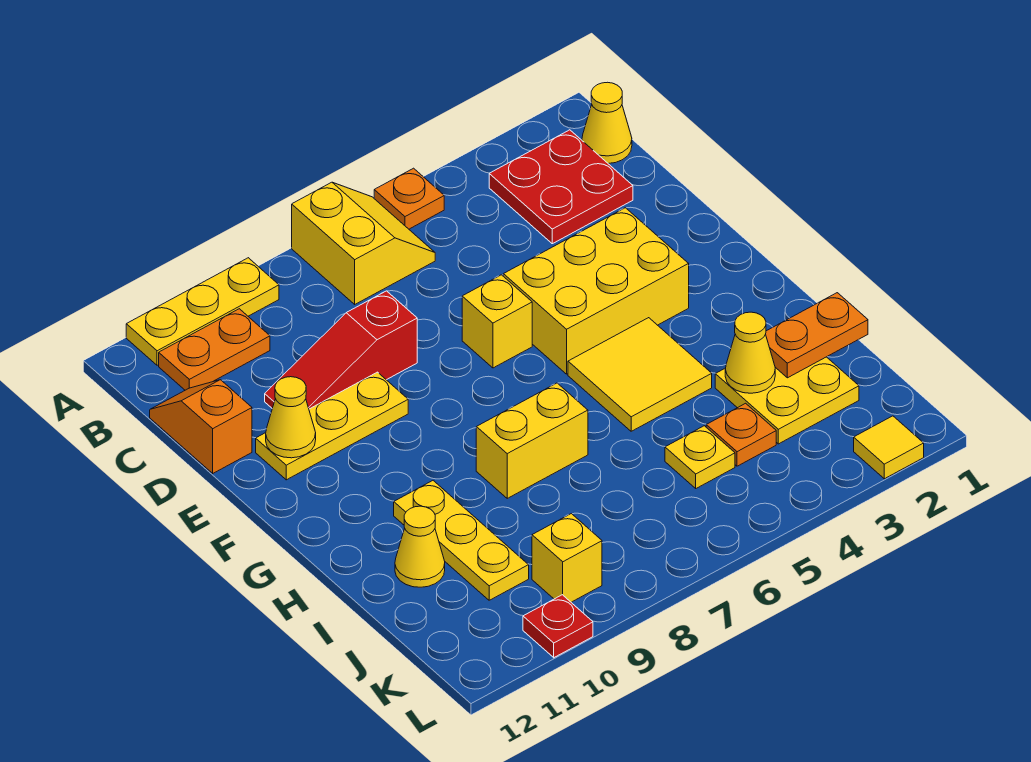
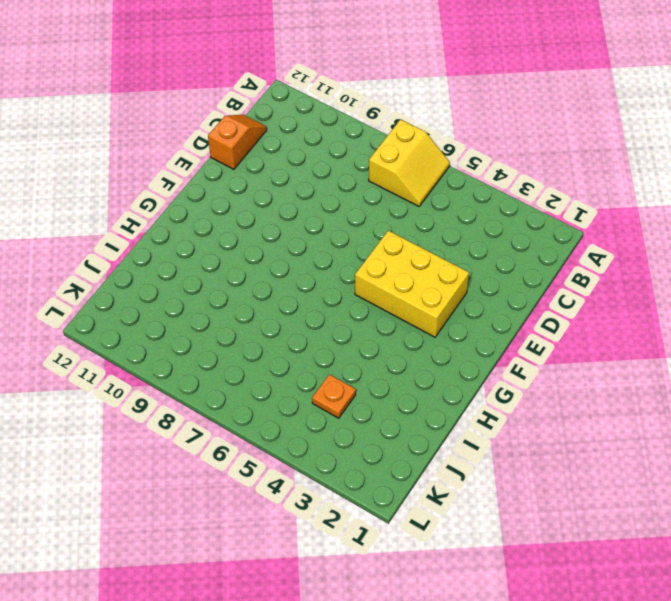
none -> orange plate A5 level 1
none -> yellow plate A9:A11 level 1
none -> yellow cone B1 level 1

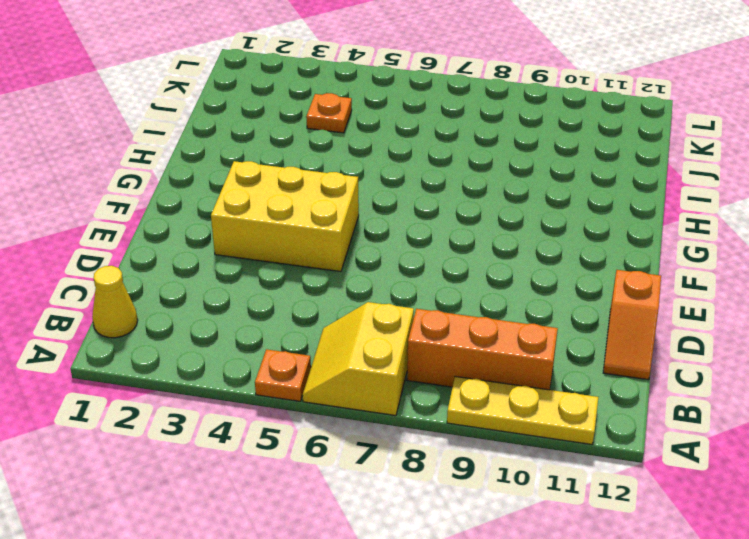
orange brick B8:B10 level 1 -> orange plate B10:B11 level 1
none -> red plate B2:C3 level 1
none -> red slope D8:D10 level 1 top 8
none -> yellow brick E6 level 1

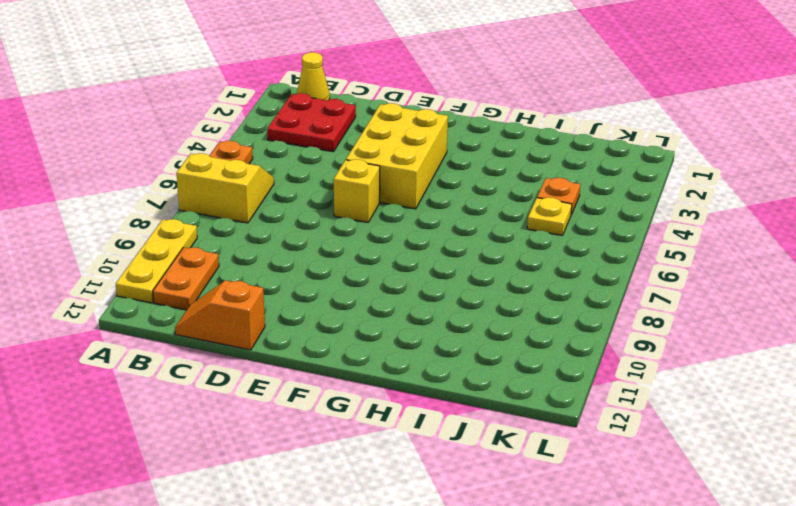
none -> red slope D8:D10 level 1 top 8
none -> yellow plate E9:E11 level 1
none -> yellow tile G4:H5 level 1

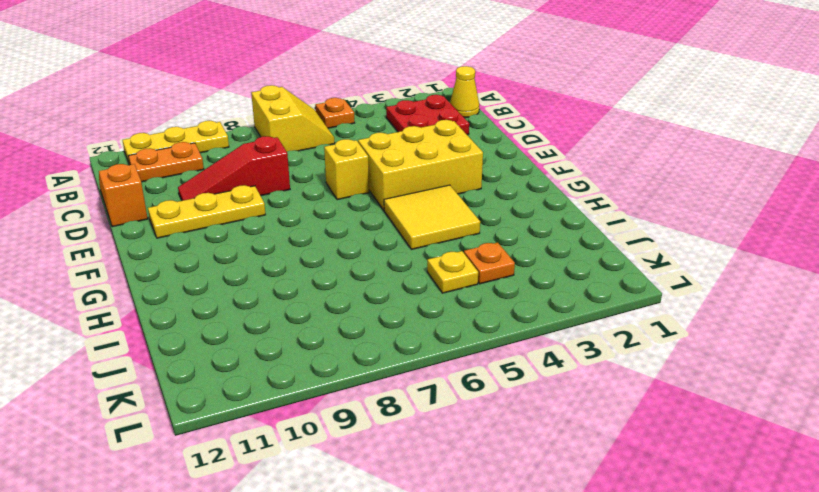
none -> yellow brick H7:H8 level 1
none -> yellow plate H10:J10 level 1
none -> yellow plate I2:J3 level 1

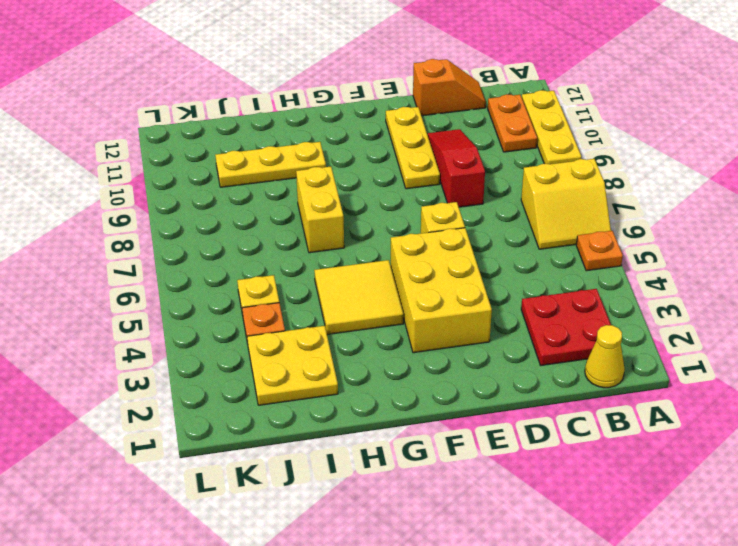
none -> yellow cone I11 level 1
none -> yellow brick K9 level 1
none -> yellow tile L2 level 1

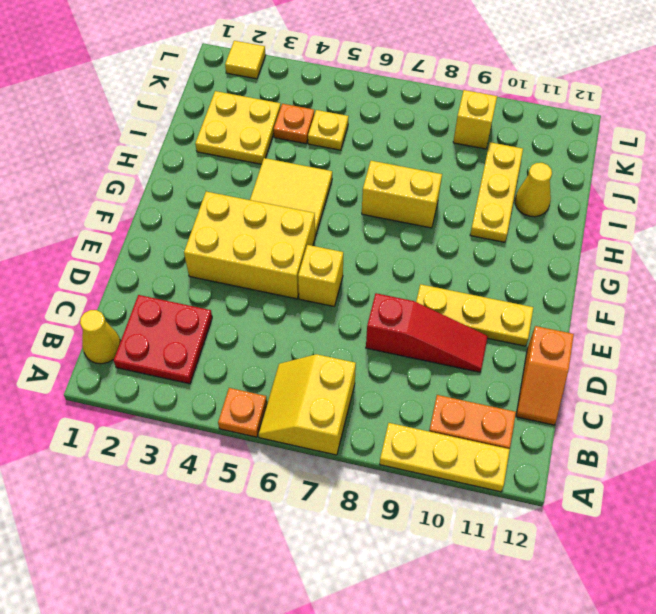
none -> red plate L10 level 1
none -> yellow cone E11 level 2
none -> orange plate I1:I2 level 2

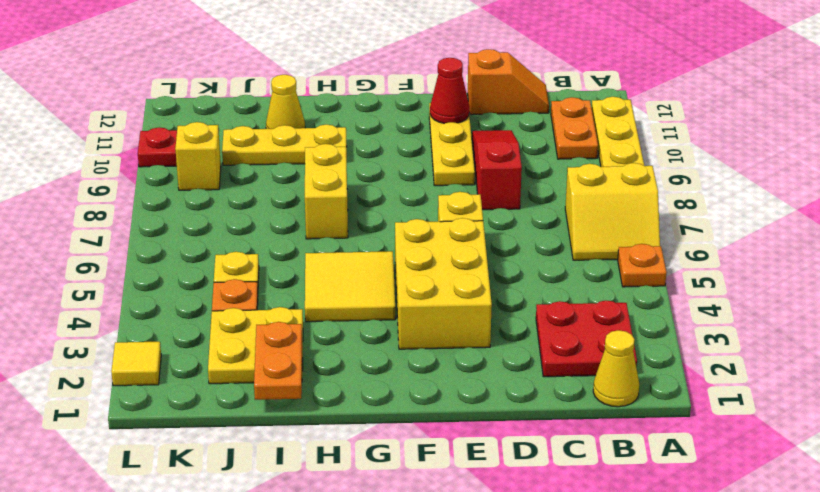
red cone E11 level 2 -> yellow cone E11 level 2
none -> yellow cone I3 level 2

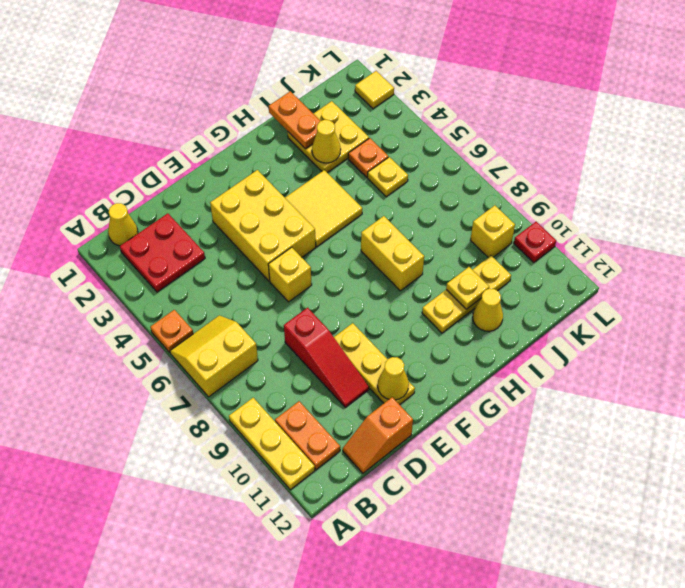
yellow plate I10 level 2 -> none

